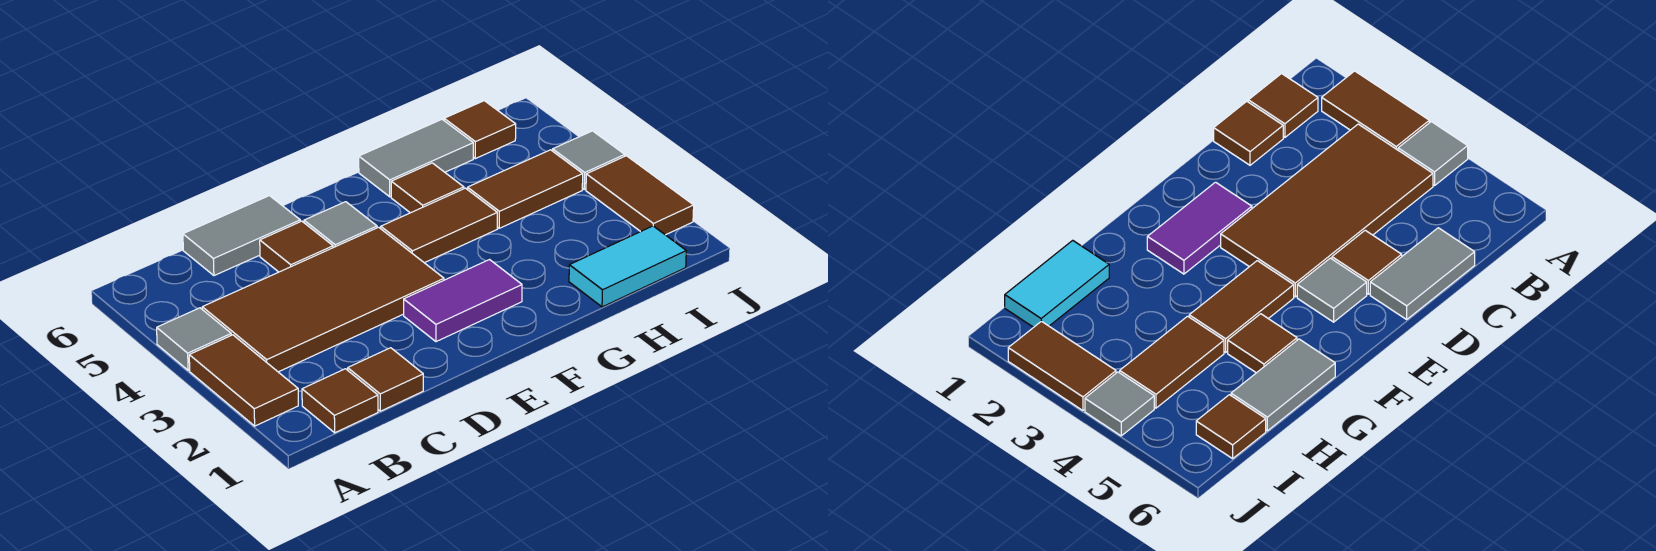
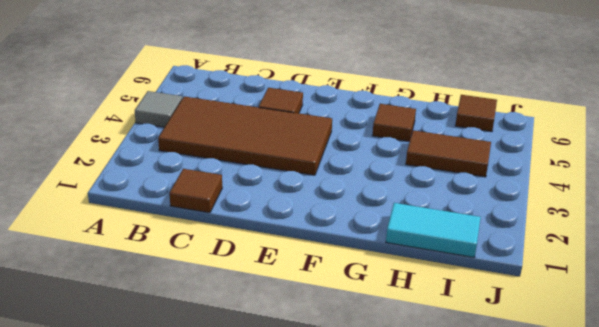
none -> brown tile A2:A3 level 1
none -> brown tile B1 level 1
none -> grey tile C6:D6 level 1

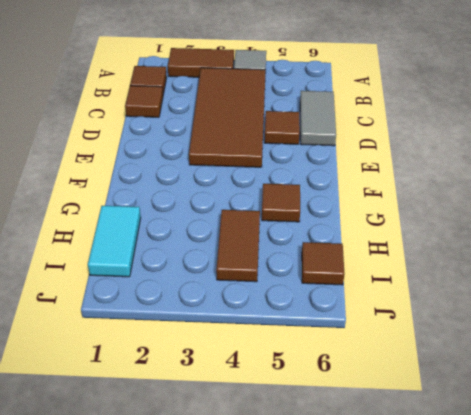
none -> purple tile E2:F2 level 1
none -> grey tile E5 level 1
none -> brown tile F4:G4 level 1

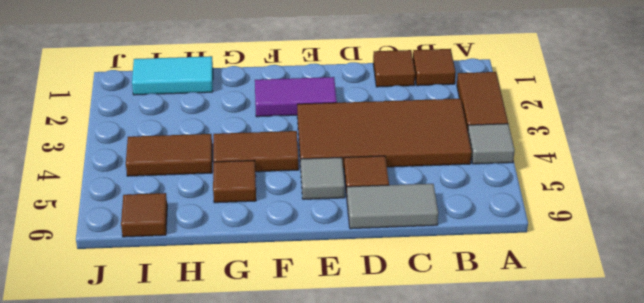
none -> grey tile G6:H6 level 1
none -> brown tile J2:J3 level 1
none -> grey tile J4 level 1

